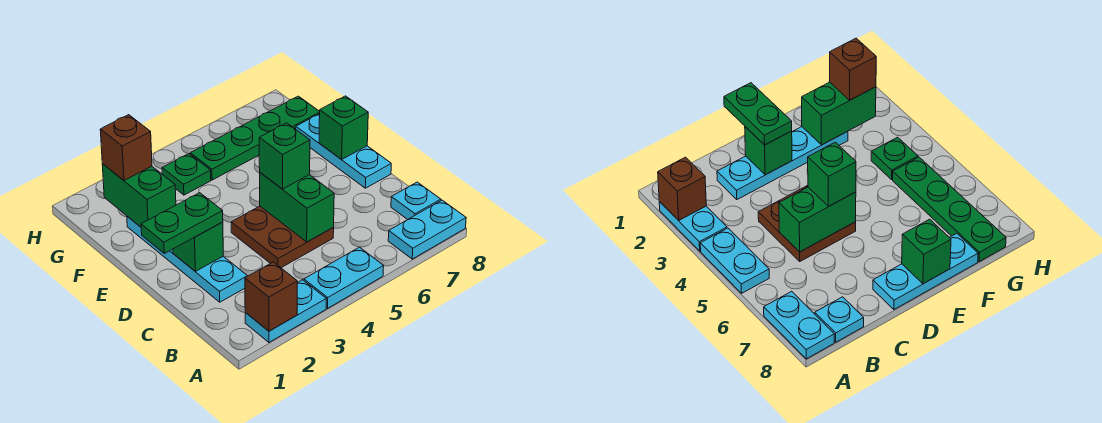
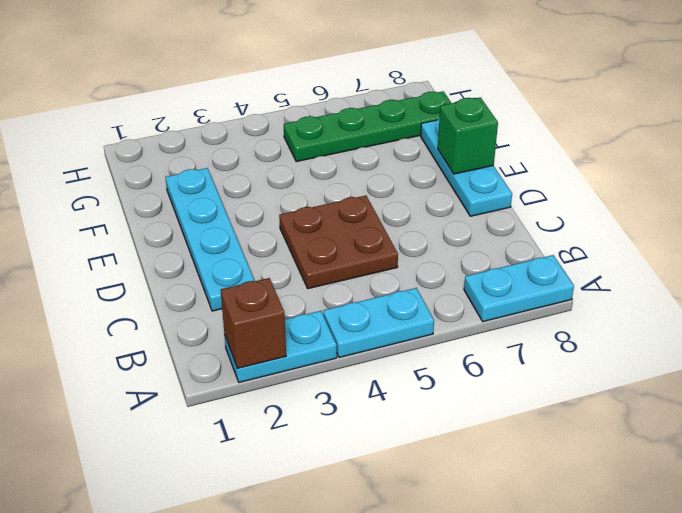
none -> cyan plate B8 level 1
none -> green plate G4 level 1
none -> green brick C5:D5 level 2

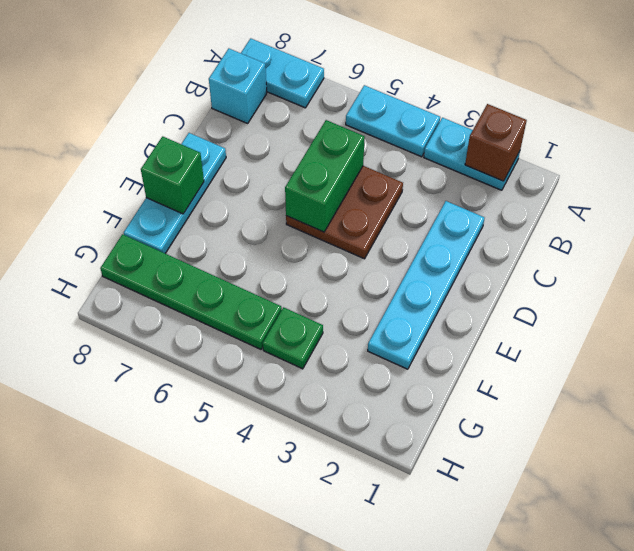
cyan brick B8 level 1 -> cyan plate B8 level 1
none -> green brick D2 level 2
none -> green brick F2:G2 level 2
none -> green plate D1:D2 level 3

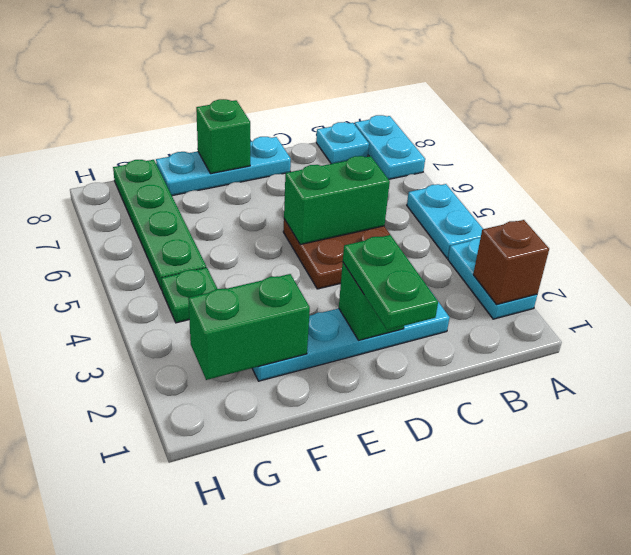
none -> green brick D5 level 3
none -> brown brick G2 level 3

